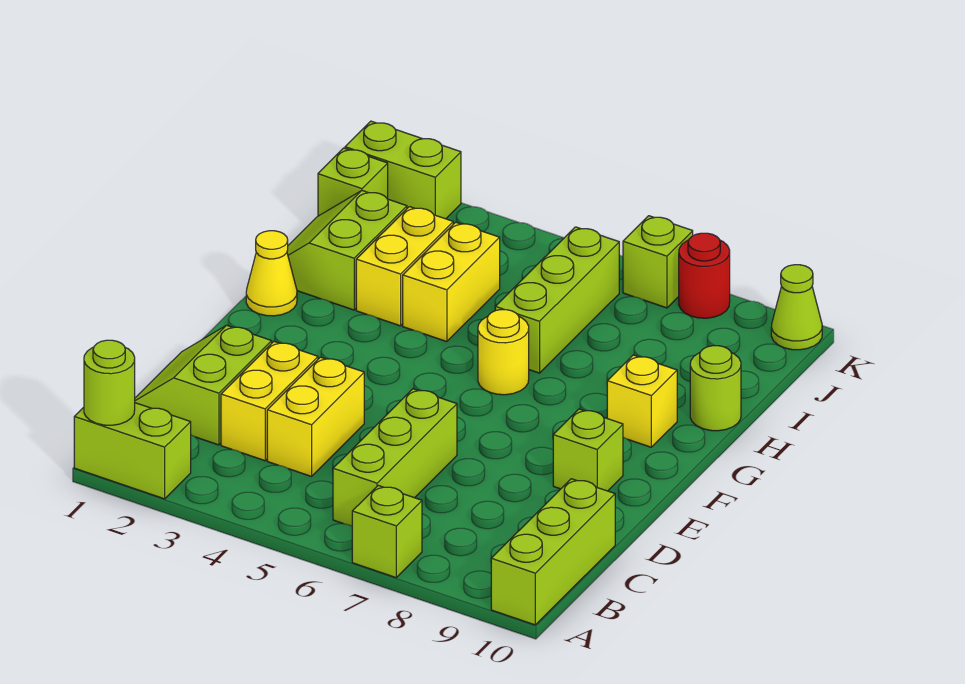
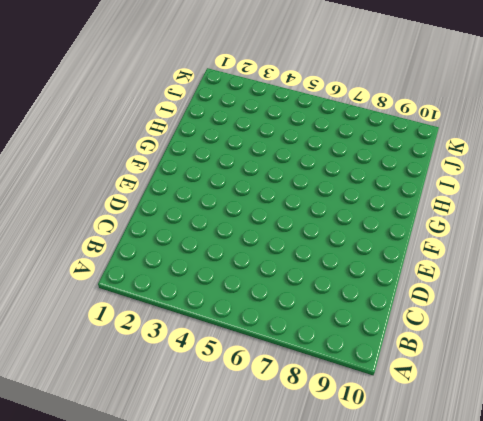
none -> lime brick A1:A2 level 1
none -> lime brick A7 level 1
none -> lime brick A10:C10 level 1

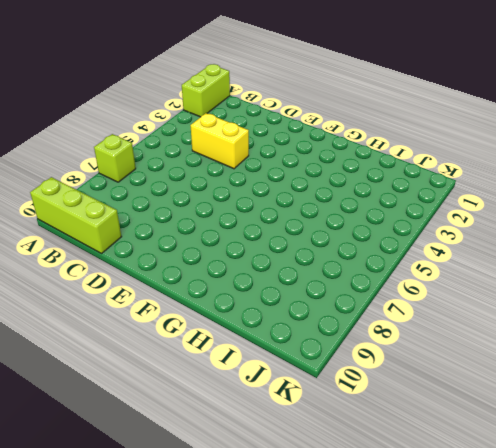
none -> lime brick B6:D6 level 1
none -> lime slope C1:D2 level 1 top 2
none -> yellow brick C3:D3 level 1

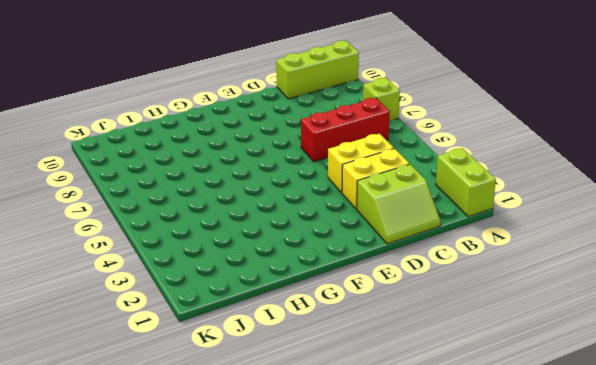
red brick B6:D6 level 1 -> lime brick B6:D6 level 1
none -> lime brick E9 level 1
none -> yellow cone G1 level 1
none -> yellow round brick G6 level 1

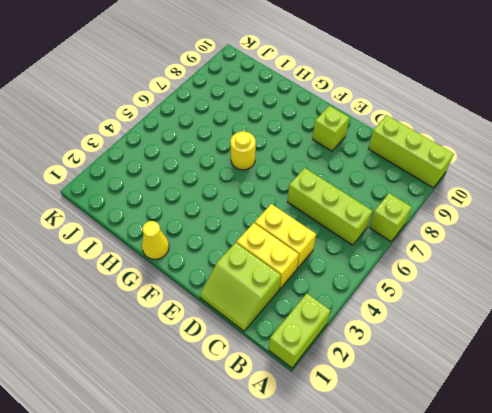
none -> yellow brick G9 level 1
none -> lime slope H1:I2 level 1 top 2
none -> yellow brick H3:I3 level 1

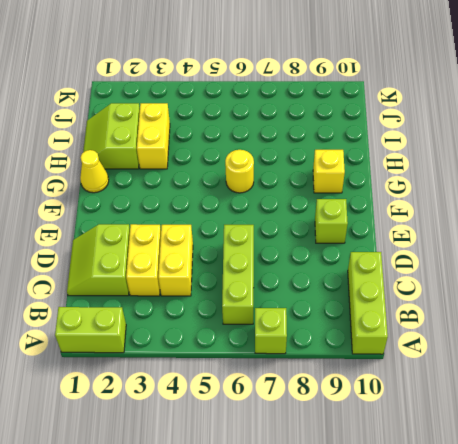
none -> yellow brick H4:I4 level 1
none -> lime brick H6:J6 level 1
none -> lime round brick H10 level 1

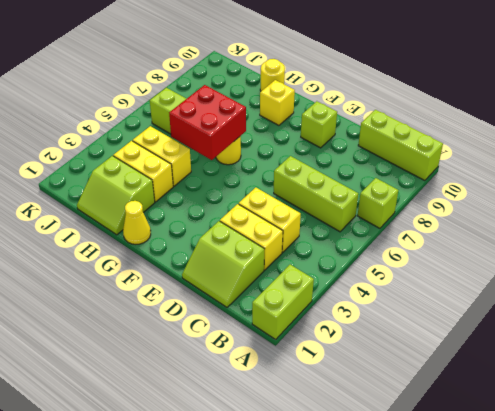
red brick G5:H6 level 2 -> none
yellow round brick H10 level 1 -> lime round brick H10 level 1
none -> lime brick J1 level 1
none -> lime brick K1:K2 level 1
none -> lime brick K7 level 1

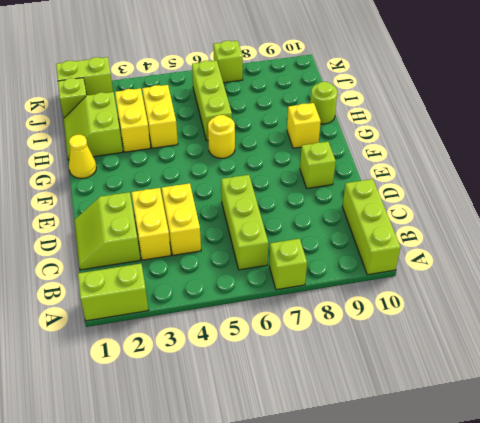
none -> red round brick K8 level 1
none -> lime cone K10 level 1
none -> lime round brick A1 level 2

